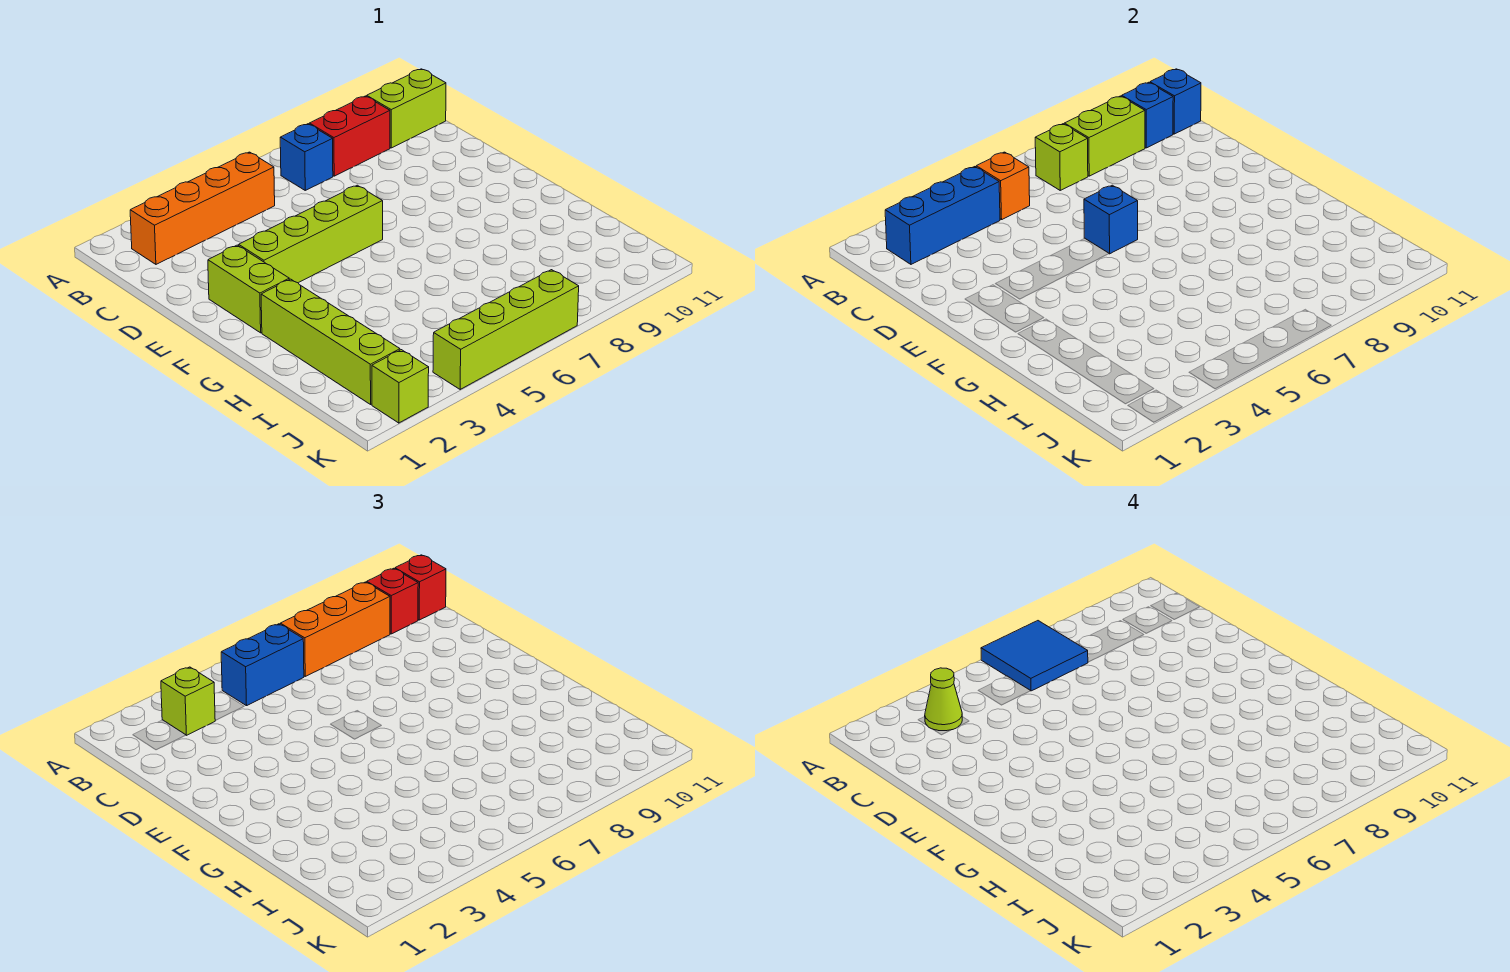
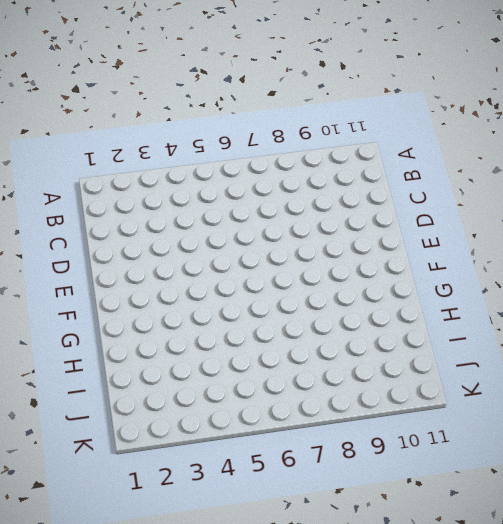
none -> orange brick B2:B5 level 1
none -> blue brick B7 level 1
none -> red brick B8:B9 level 1

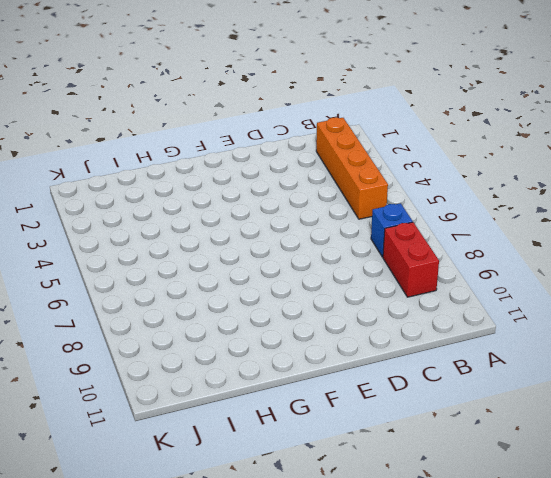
none -> lime brick B10:B11 level 1
none -> lime brick E2:F2 level 1
none -> lime brick E3:E6 level 1

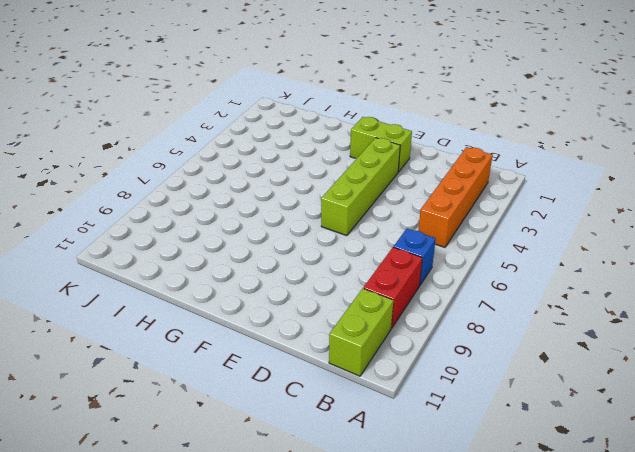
none -> lime brick G2:J2 level 1
none -> lime brick K2 level 1
none -> lime brick K4:K7 level 1

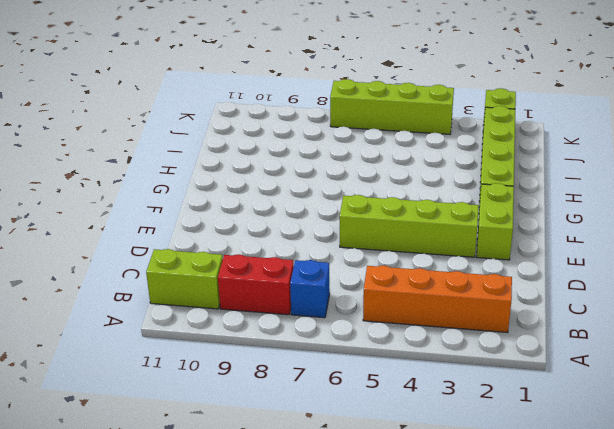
none -> blue brick B2:B4 level 2
none -> orange brick B5 level 2
none -> lime brick B7 level 2

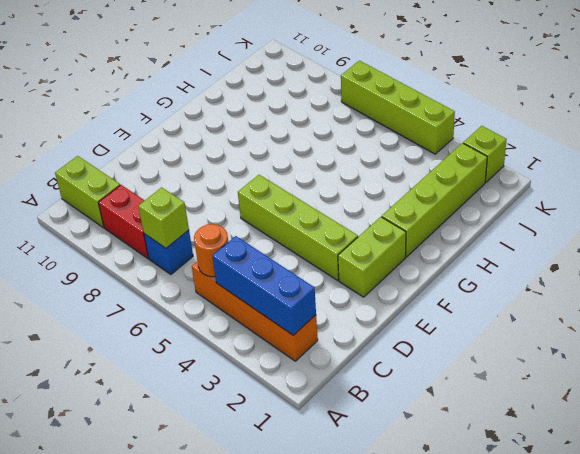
orange round brick B5 level 2 -> orange brick B5 level 2
none -> lime brick B8:B9 level 2
none -> blue brick B10 level 2
none -> blue brick B11 level 2

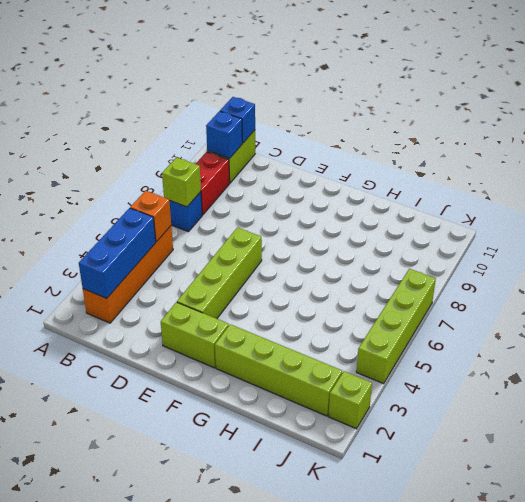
none -> lime brick B8:B9 level 2
none -> blue brick E6 level 2
none -> lime brick B3 level 3

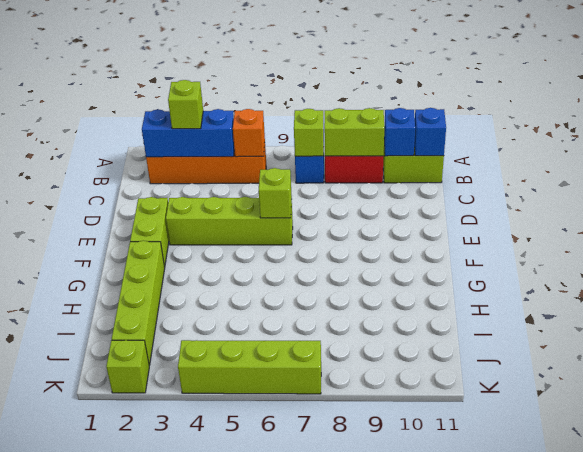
lime brick E6 level 2 -> blue brick E6 level 2
none -> blue brick B5:B6 level 3
none -> orange brick B7:B9 level 3
none -> red brick B10 level 3

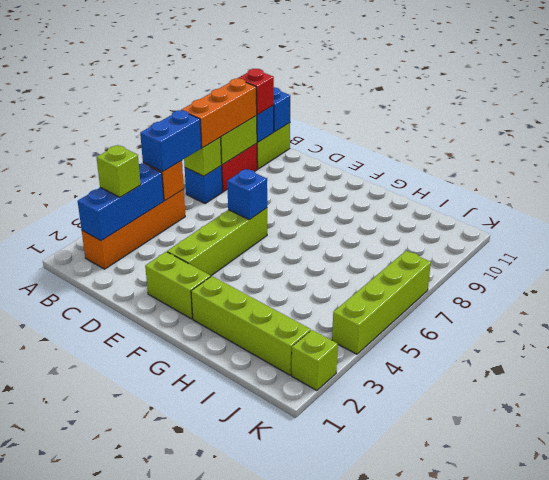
none -> red brick B11 level 3
none -> blue tile A6:B7 level 4
none -> lime cone B3 level 4

